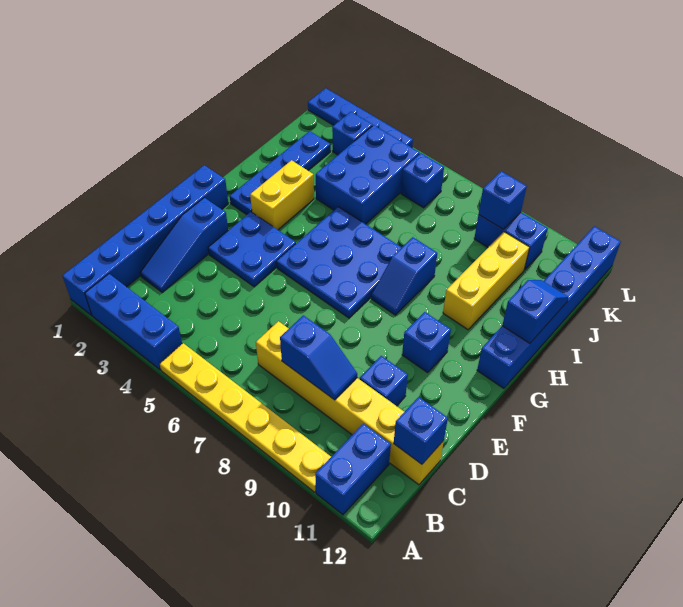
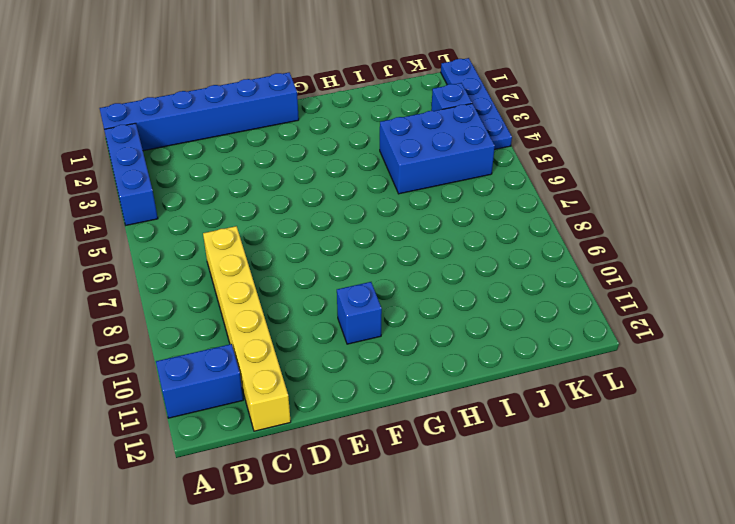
none -> yellow plate A5:A10 level 1
none -> blue slope C2:E2 level 1 top E
none -> blue brick D10 level 1

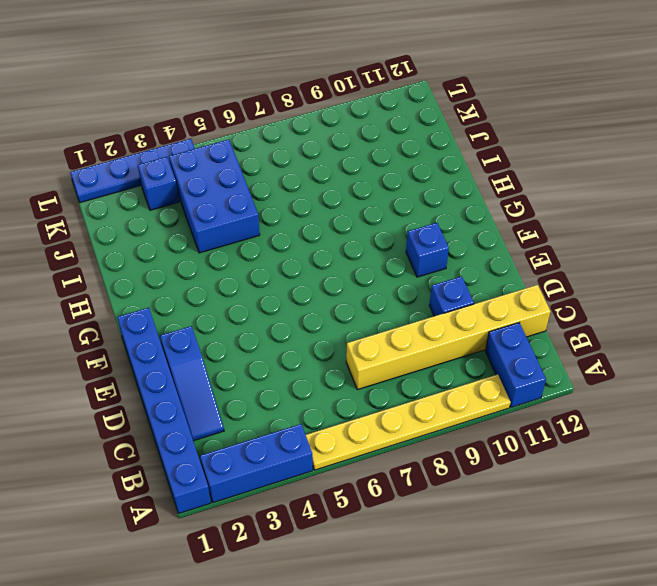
none -> blue plate E3:F4 level 1
none -> blue plate F5:H7 level 1
none -> blue plate G2:J2 level 1

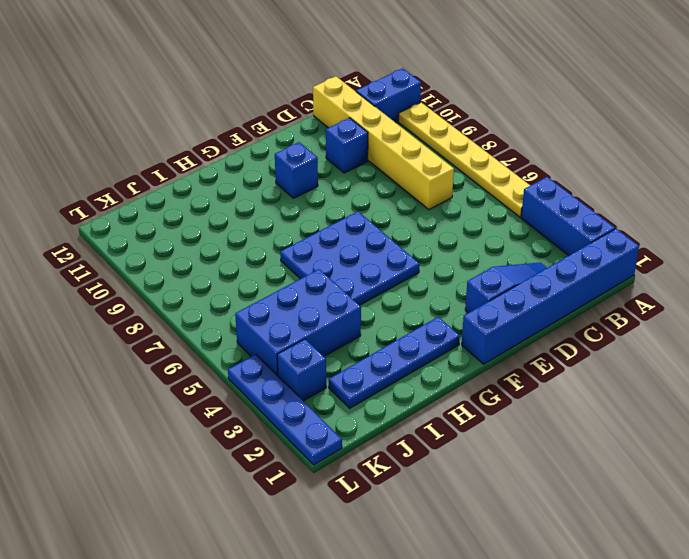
none -> blue plate E3:F4 level 1
none -> yellow brick G3:H3 level 1
none -> blue slope G8:H8 level 1 top H

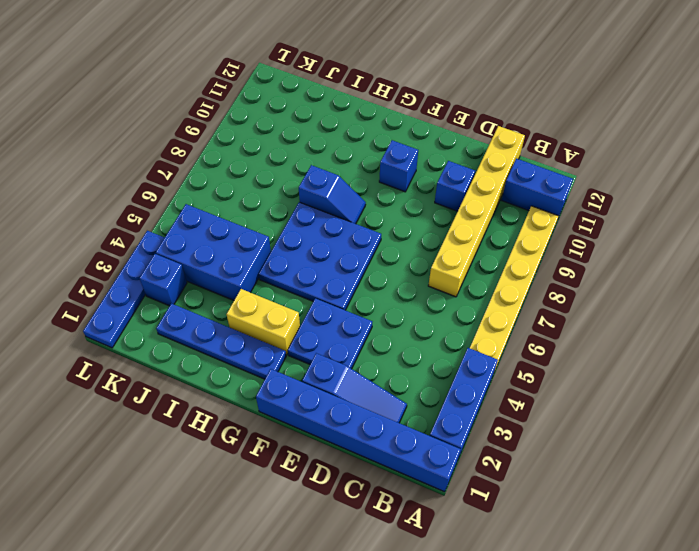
none -> blue brick G12:L12 level 1
none -> yellow brick H10:J10 level 1
none -> blue brick K6 level 1

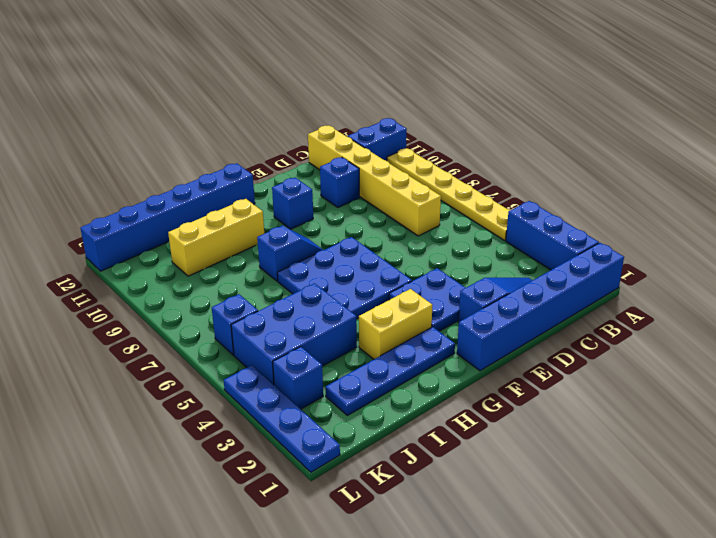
none -> blue brick K9:K10 level 1
none -> blue slope C8:C9 level 2 top 8
none -> blue brick C12 level 2

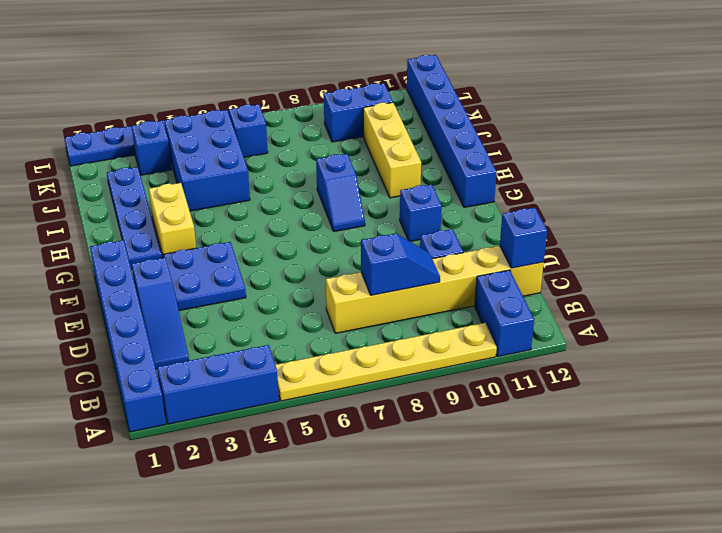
none -> blue plate F5:H7 level 1
none -> blue slope H12:I12 level 2 top H
none -> blue brick K9 level 2

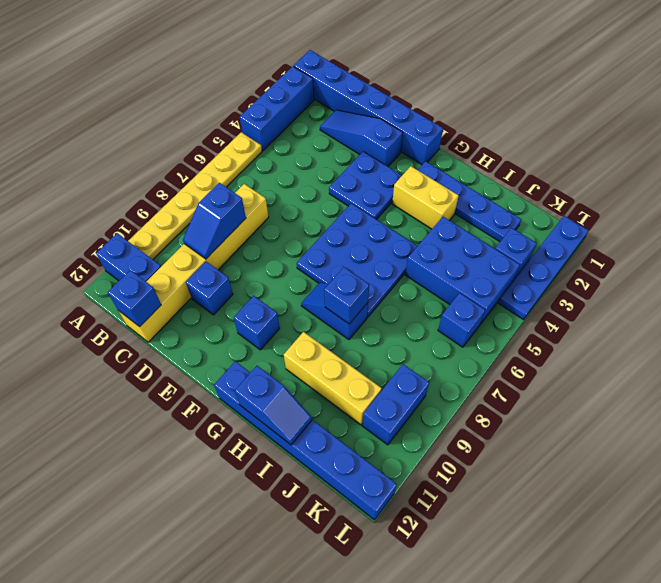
blue brick H8 level 2 -> blue brick K9 level 2

